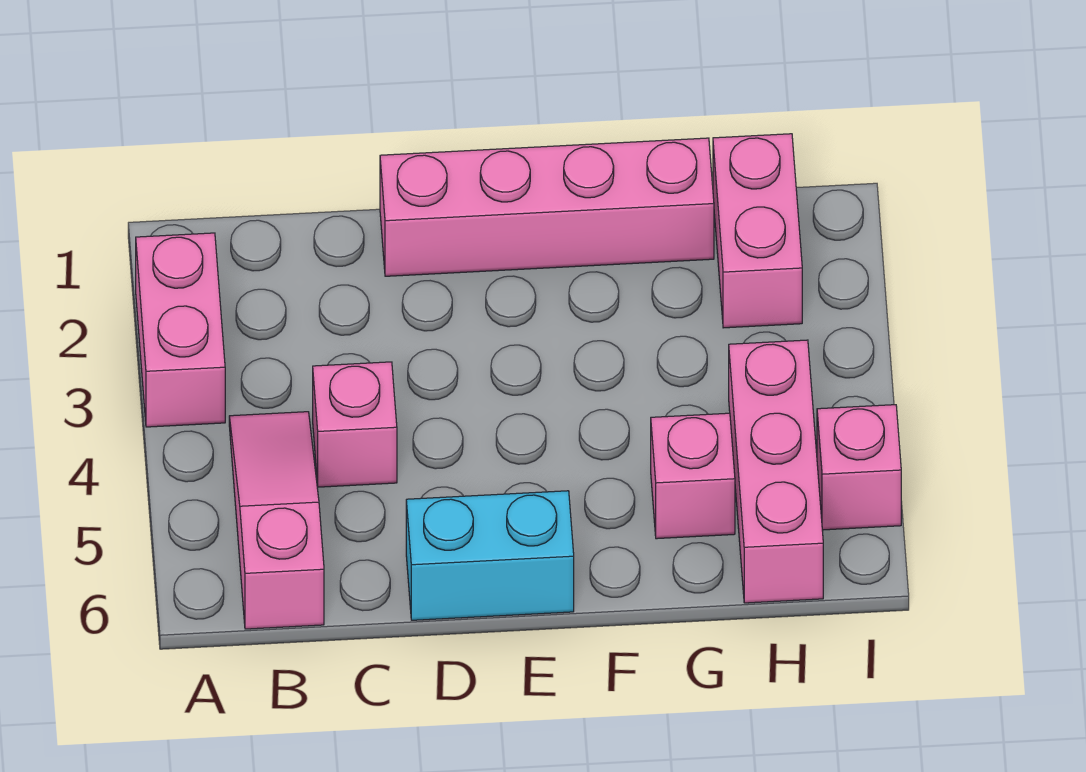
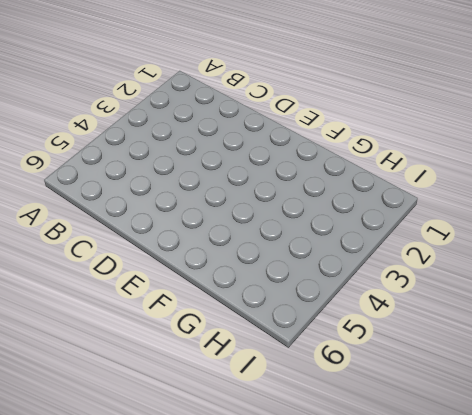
none -> pink brick A2:A3 level 1
none -> pink slope B4:B6 level 1 top 6

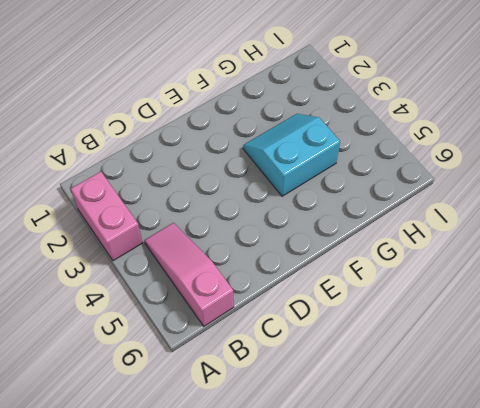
cyan slope F3:G4 level 1 top 4 -> none
none -> pink brick C4 level 1
none -> pink brick D1:G1 level 1

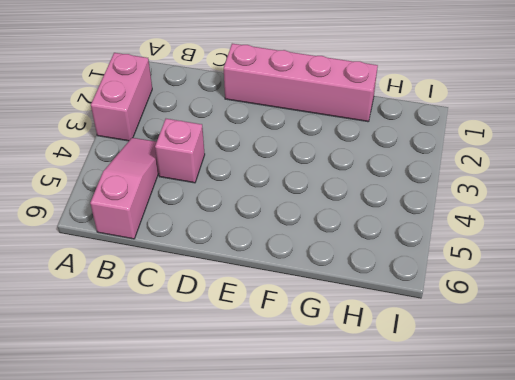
none -> cyan brick D6:E6 level 1
none -> pink brick G5 level 1

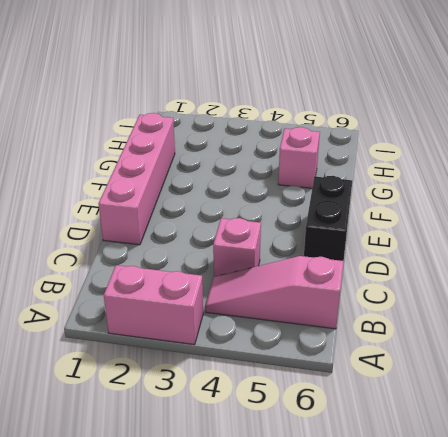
black brick D6:E6 level 1 -> cyan brick D6:E6 level 1
none -> pink brick H1:H2 level 1
none -> pink brick H4:H6 level 1

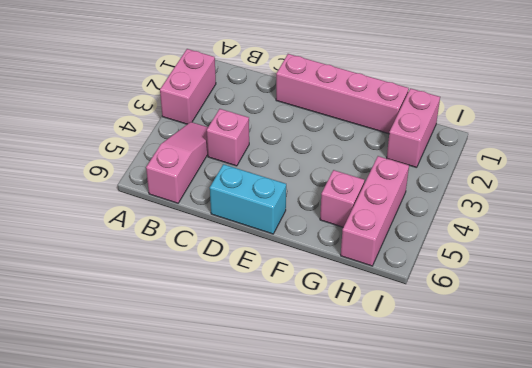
none -> pink brick I5 level 1

